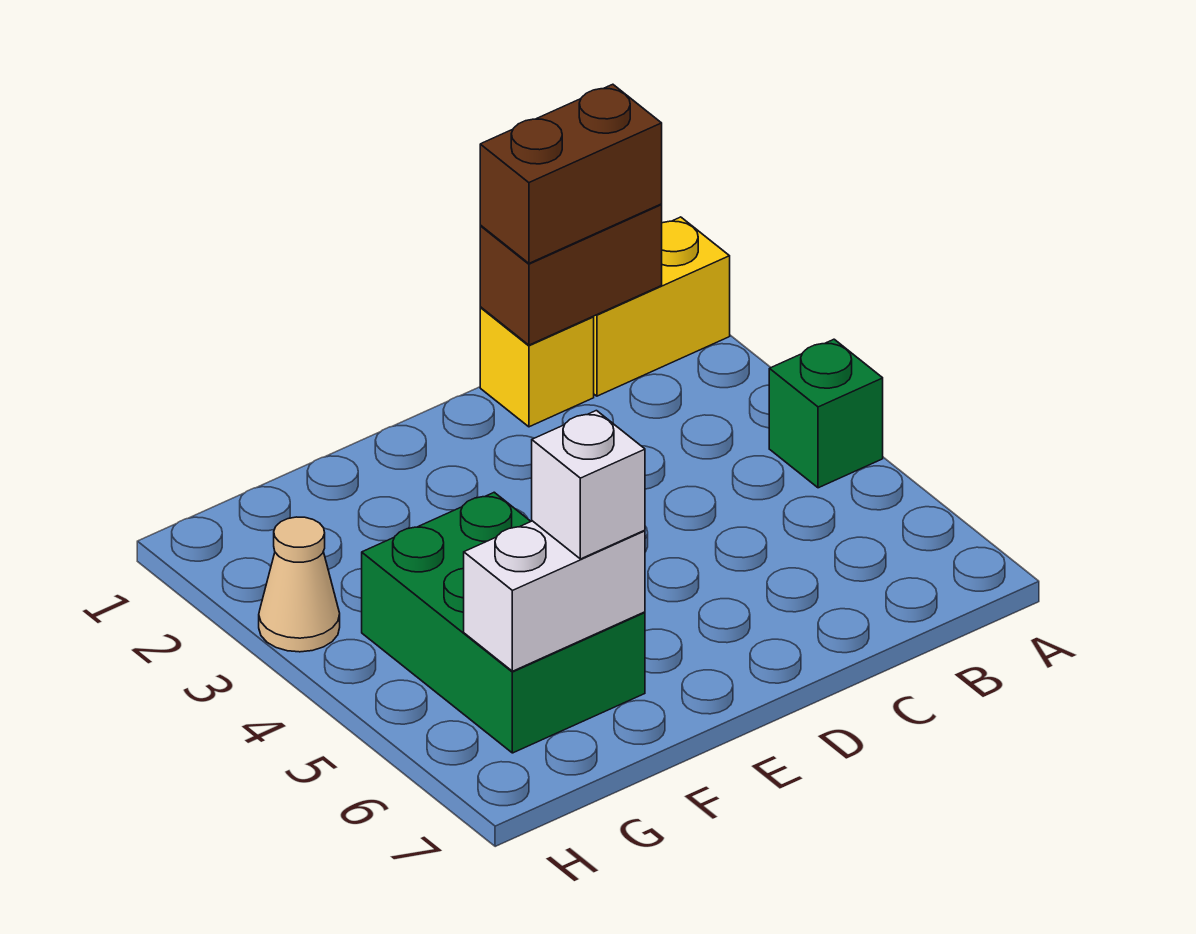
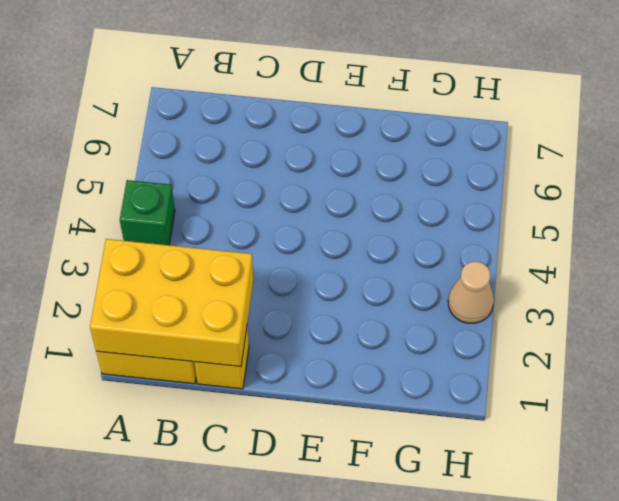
yellow brick A1:C2 level 2 -> brown brick B1:C1 level 2
none -> green brick F4:G6 level 1
none -> white brick F6:G6 level 2

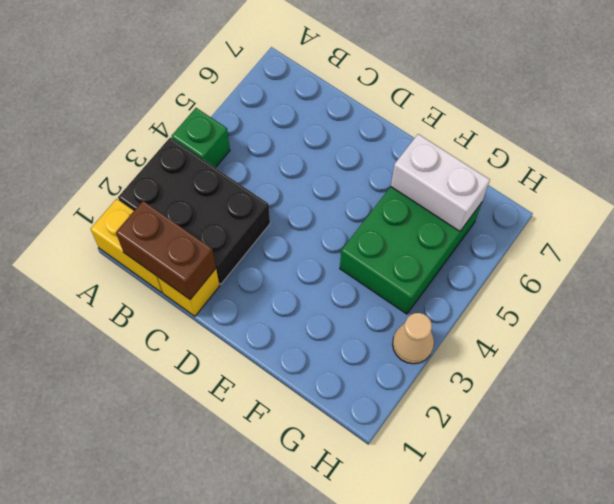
black brick A2:C3 level 1 -> none
none -> brown brick B1:C1 level 3
none -> white brick F6 level 3

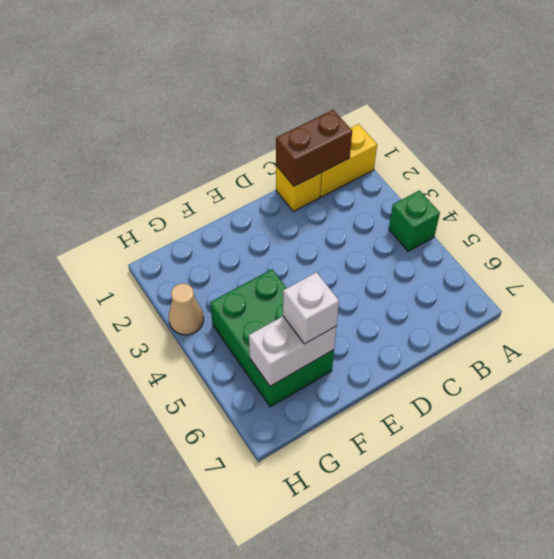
none -> brown brick B1:C1 level 3

